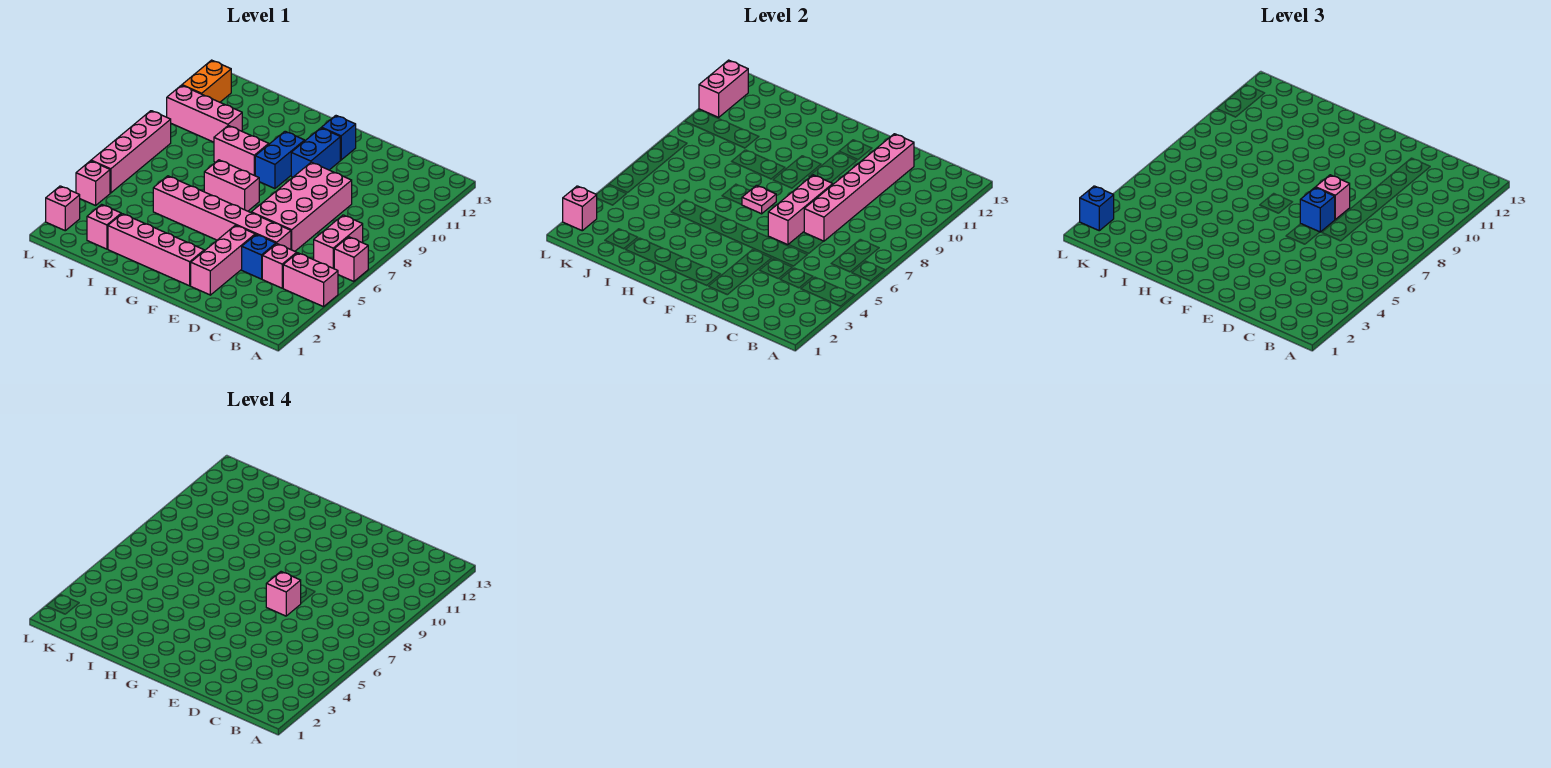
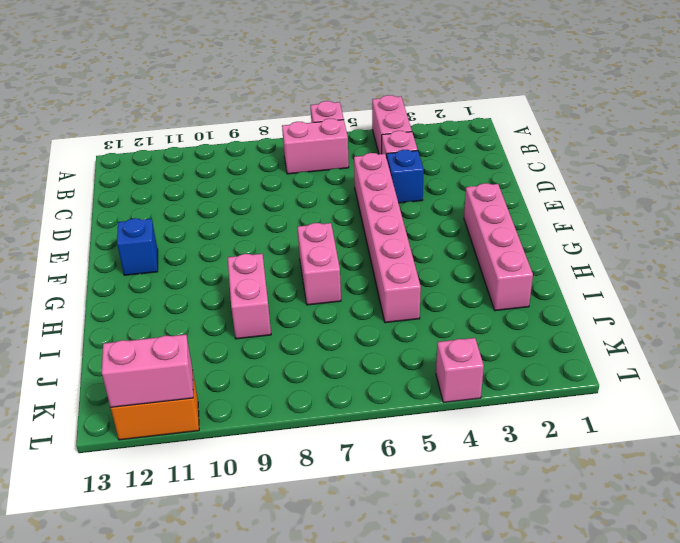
none -> pink brick D6:E9 level 1
none -> pink brick E2:E4 level 1
none -> blue brick F10:F11 level 1

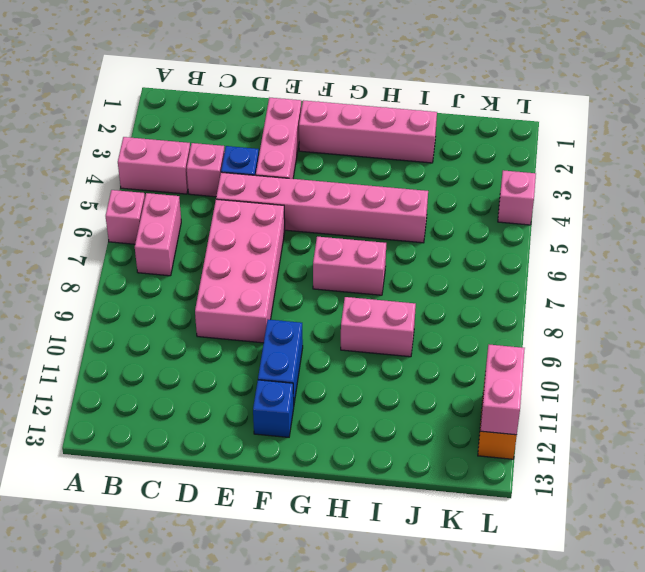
none -> blue brick G9:G10 level 1
none -> pink brick J2 level 1
none -> pink brick J10:L10 level 1

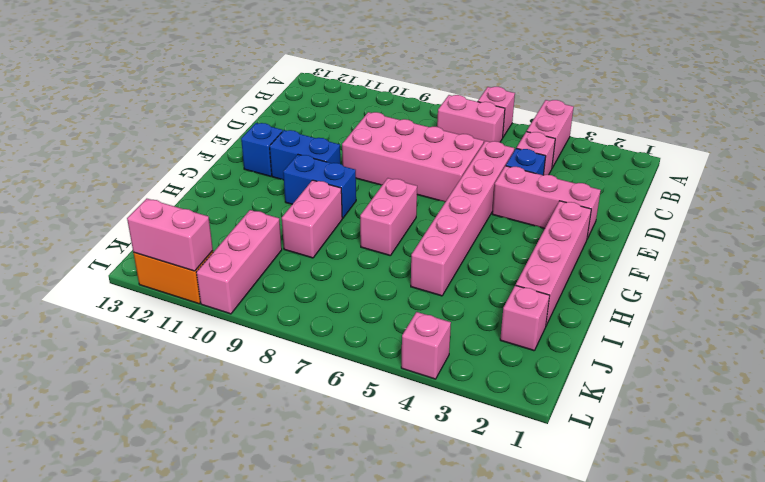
none -> pink brick L2 level 1
none -> pink brick L5:L8 level 1
none -> pink brick D7:D12 level 2

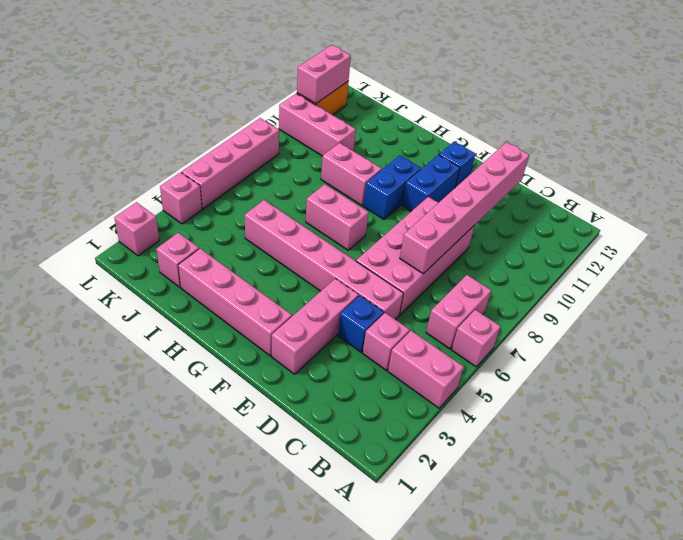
none -> pink brick E6:E8 level 2
none -> pink plate G7 level 2
none -> pink brick L2 level 2

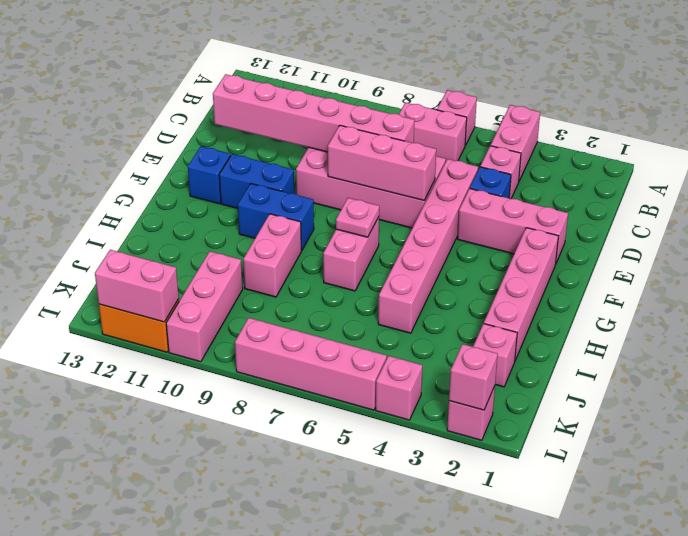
none -> blue brick E7 level 3
none -> pink brick E8 level 3
none -> blue brick L2 level 3

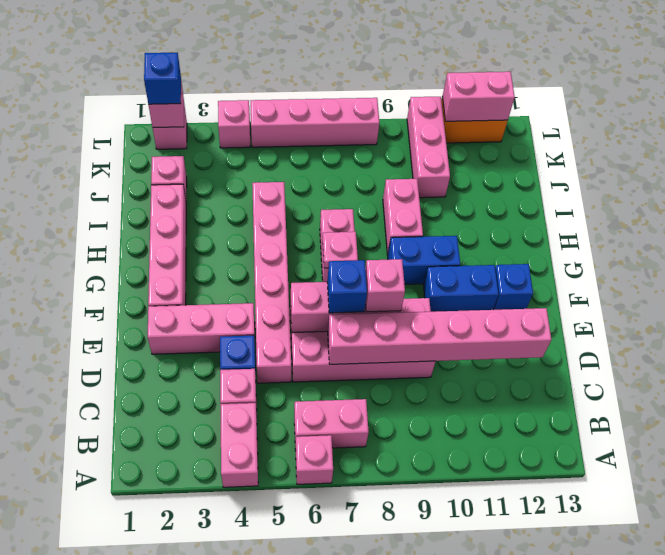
none -> pink brick E7 level 4

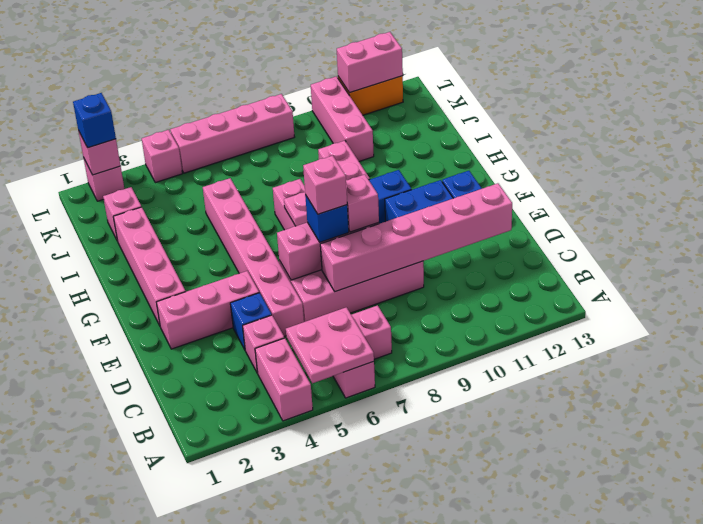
pink plate A5:B6 level 2 -> none

